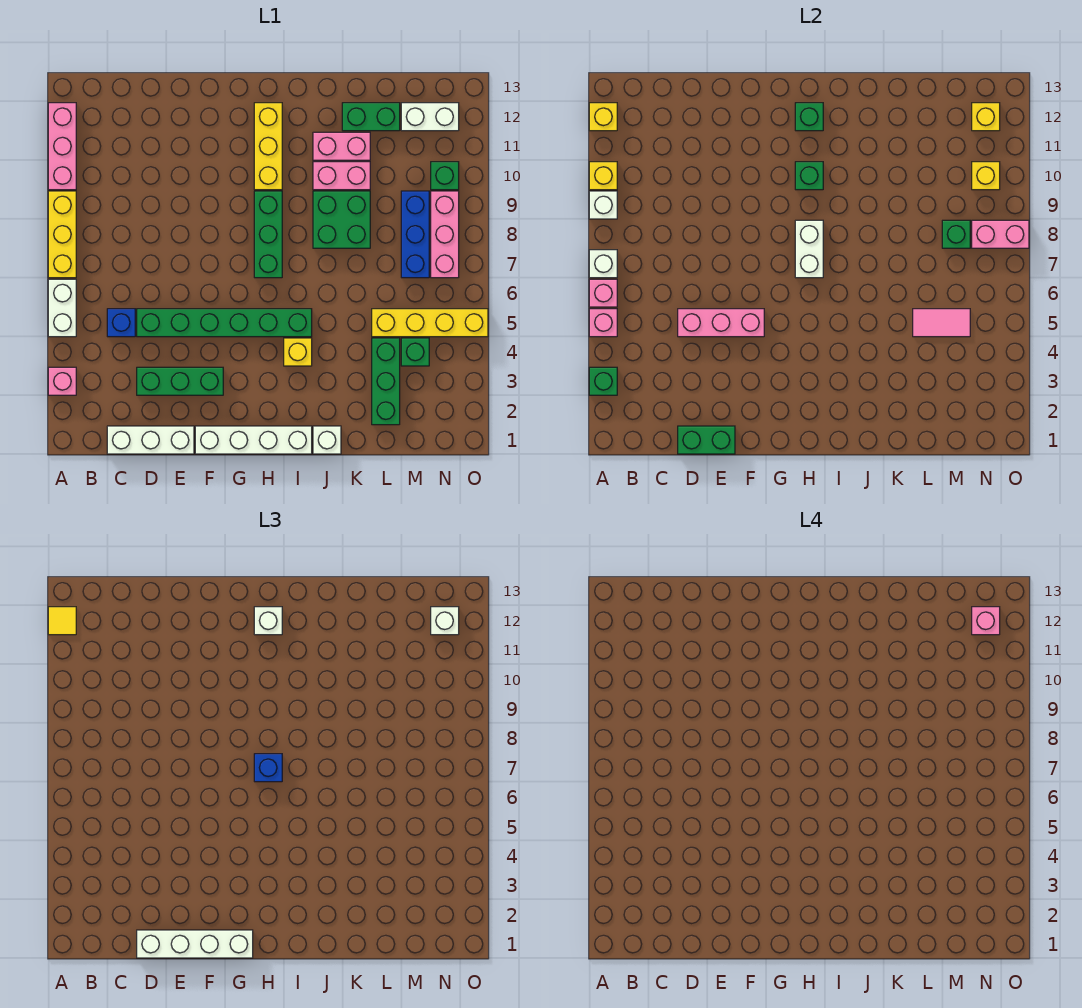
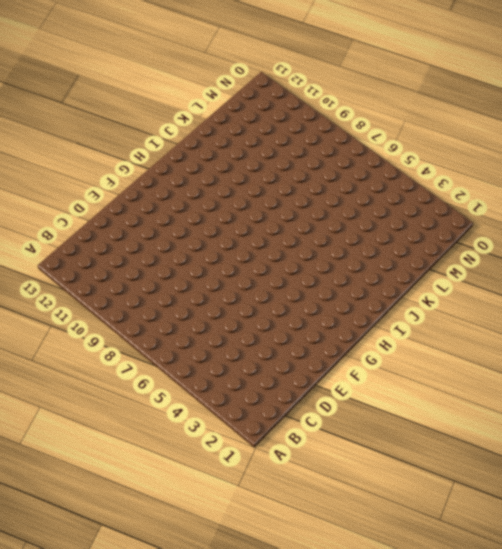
none -> pink brick A3 level 1
none -> white brick A5:A6 level 1
none -> yellow brick A7:A9 level 1
none -> pink brick A10:A12 level 1

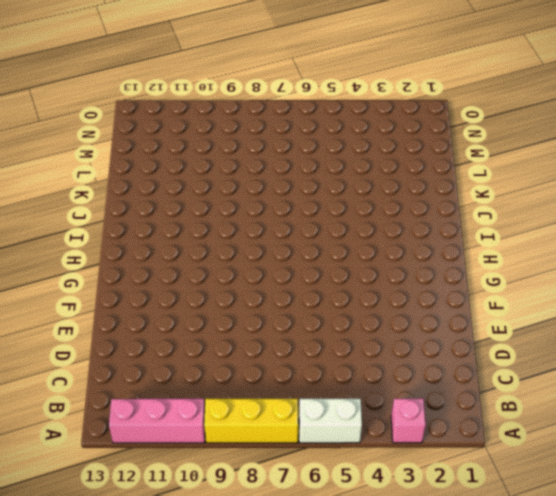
none -> white brick C1:E1 level 1
none -> blue brick C5 level 1
none -> green brick D3:F3 level 1
none -> green brick D5:I5 level 1

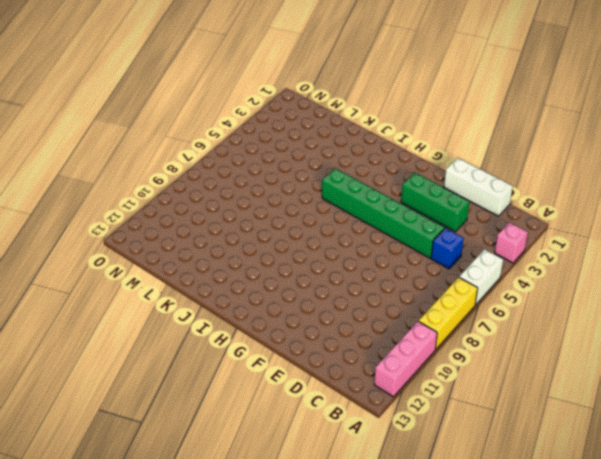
none -> white brick F1:I1 level 1
none -> green brick H7:H9 level 1
none -> yellow brick H10:H12 level 1
none -> yellow brick I4 level 1

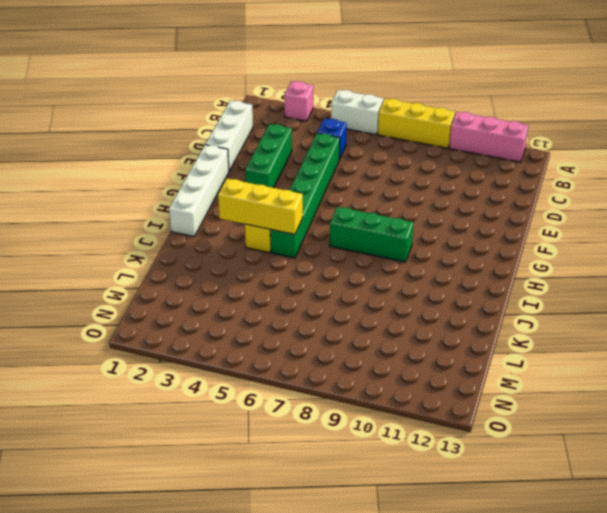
yellow brick I3:I5 level 2 -> yellow brick H10:H12 level 1
none -> white brick J1 level 1
none -> green brick J8:K9 level 1
none -> pink brick J10:K10 level 1
none -> pink brick J11:K11 level 1

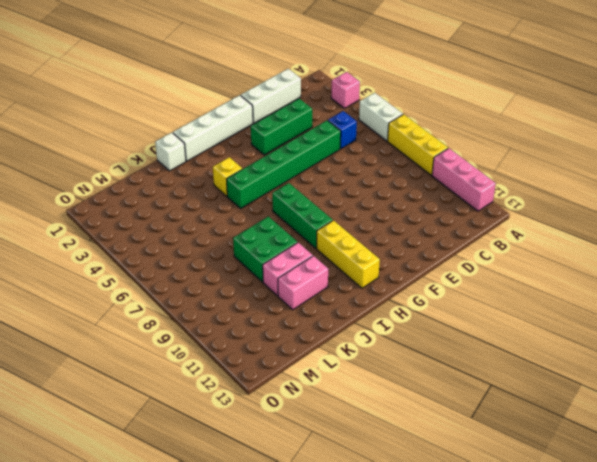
none -> green brick K12:L12 level 1
none -> green brick L2:L4 level 1
none -> yellow brick L5:O5 level 1
none -> green brick M4 level 1

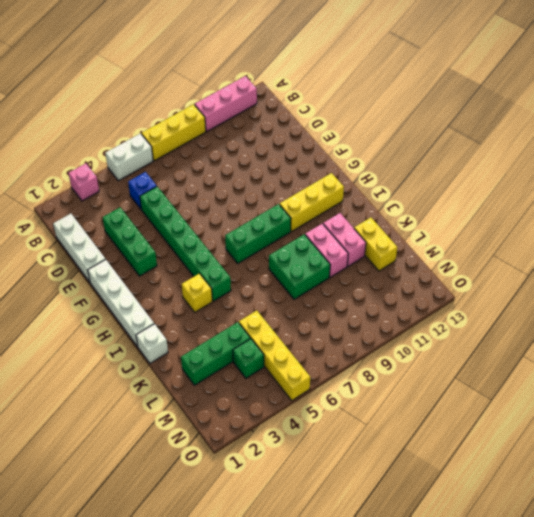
yellow brick K12:L12 level 1 -> green brick K12:L12 level 1
none -> blue brick M7:M9 level 1
none -> white brick M12:N12 level 1
none -> pink brick N7:N9 level 1
none -> green brick N10 level 1

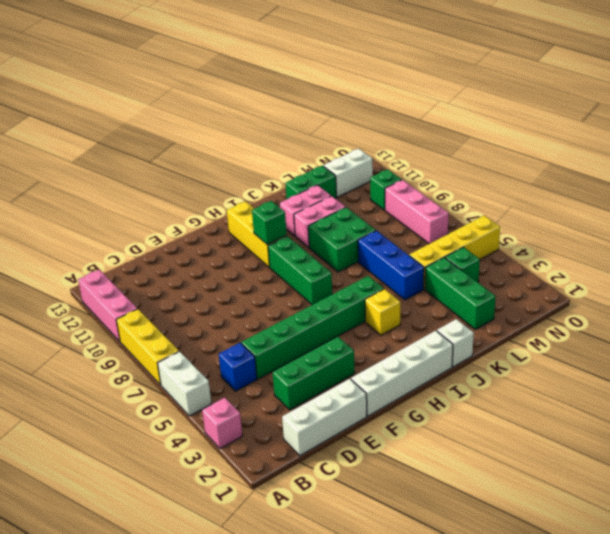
blue brick K5:K7 level 1 -> blue brick M7:M9 level 1
none -> green brick A3 level 2
none -> pink brick A5 level 2
none -> pink brick A6 level 2
none -> white brick A7 level 2

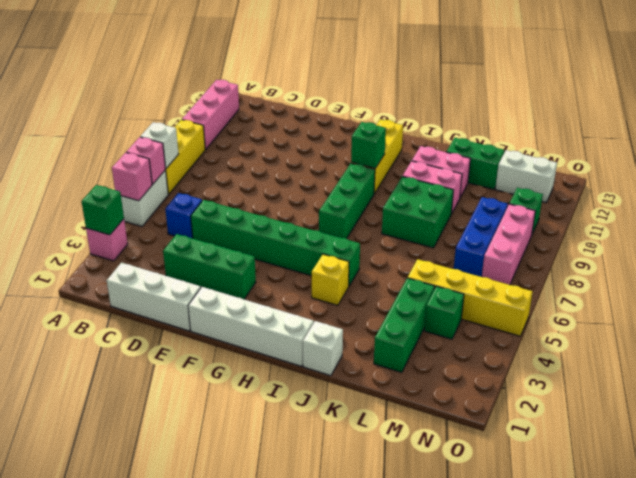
none -> white brick A9 level 2
none -> yellow brick A10 level 2
none -> yellow brick A12 level 2
none -> green brick D1:E1 level 2

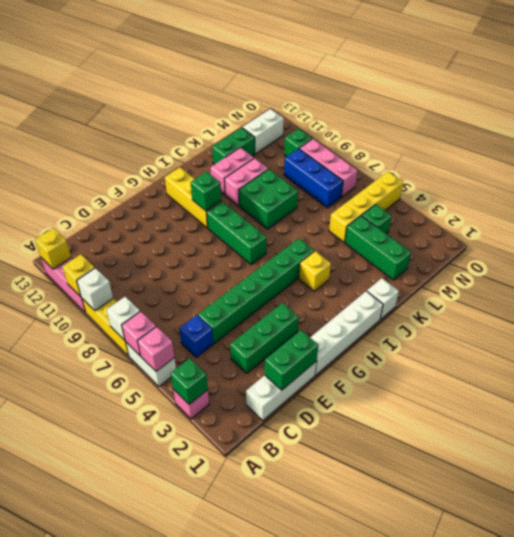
none -> pink brick D5:F5 level 2
none -> white brick H7:H8 level 2
none -> green brick H12 level 2
none -> pink tile L5:M5 level 2

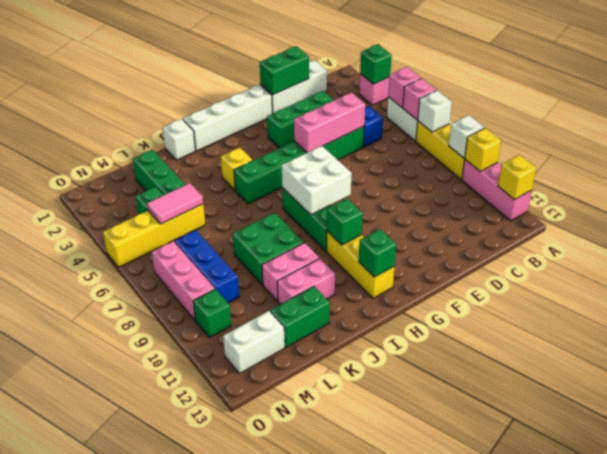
white brick G7:H8 level 2 -> white brick H7:H8 level 2
none -> green brick M8 level 2
none -> pink brick N8:O8 level 2
none -> yellow brick N10 level 2
none -> yellow brick N12 level 2

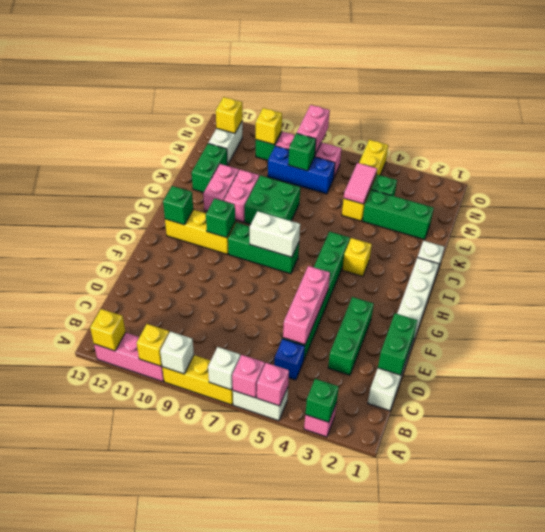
none -> yellow tile A12 level 3
none -> white brick D1:G1 level 3
none -> blue brick H7 level 3
none -> white brick H12 level 3

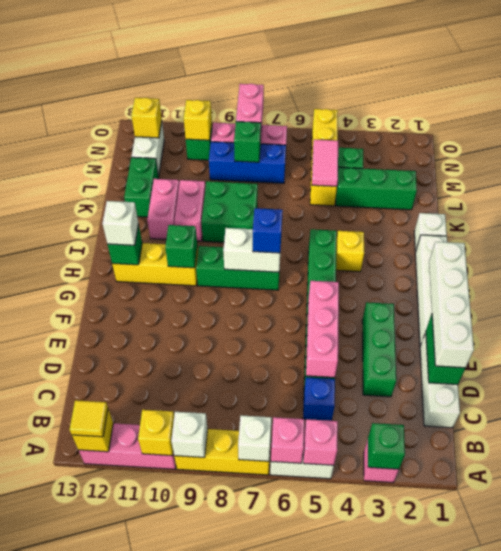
none -> white brick N12 level 3
none -> pink brick N12 level 4

